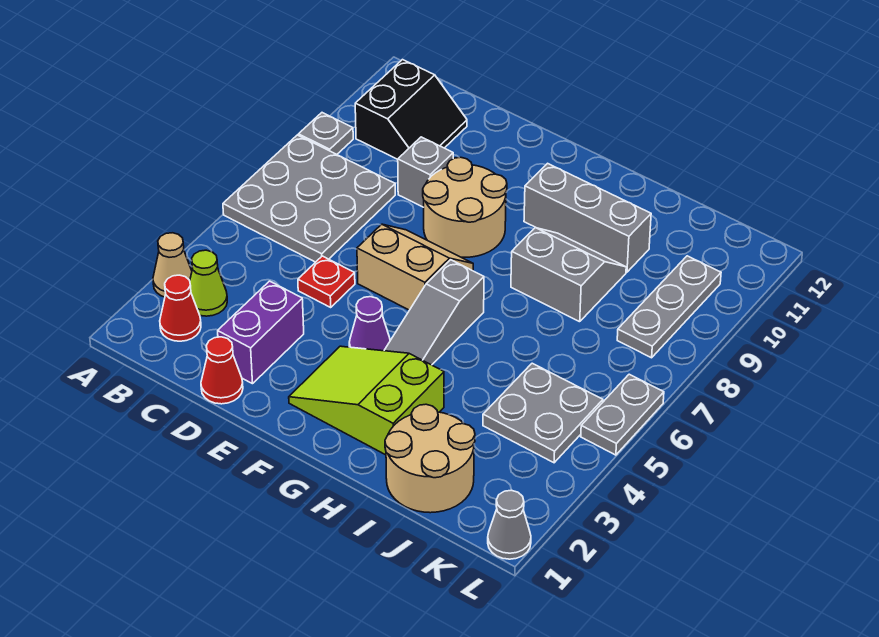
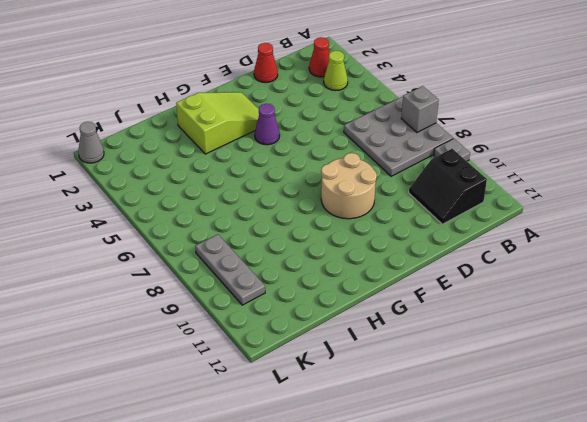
grey brick A7 level 2 -> grey brick D9 level 1
none -> tan cone A3 level 1
none -> purple brick D2:D3 level 1
none -> red plate D5 level 1

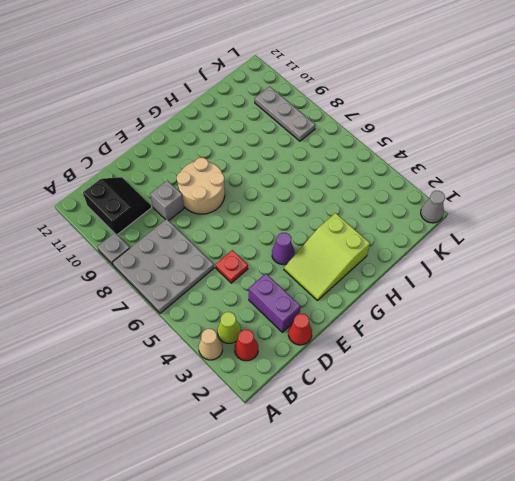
none -> tan slope E6:F7 level 1 top 6
none -> grey slope G4:G6 level 1 top 6
none -> grey brick G10:I10 level 1

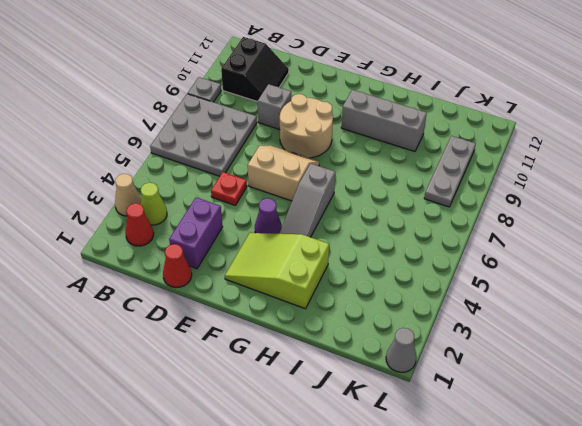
none -> grey slope H8:I9 level 1 top 8
none -> tan round brick I1:J2 level 1
none -> grey plate J4:K5 level 1

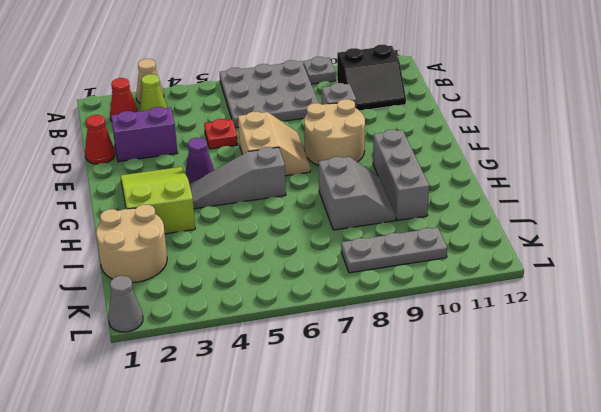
none -> grey plate J4:K5 level 1
none -> grey plate L5:L6 level 1

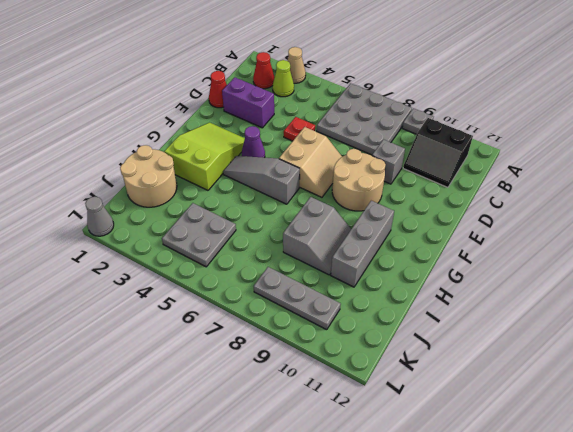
none -> grey plate L5:L6 level 1

